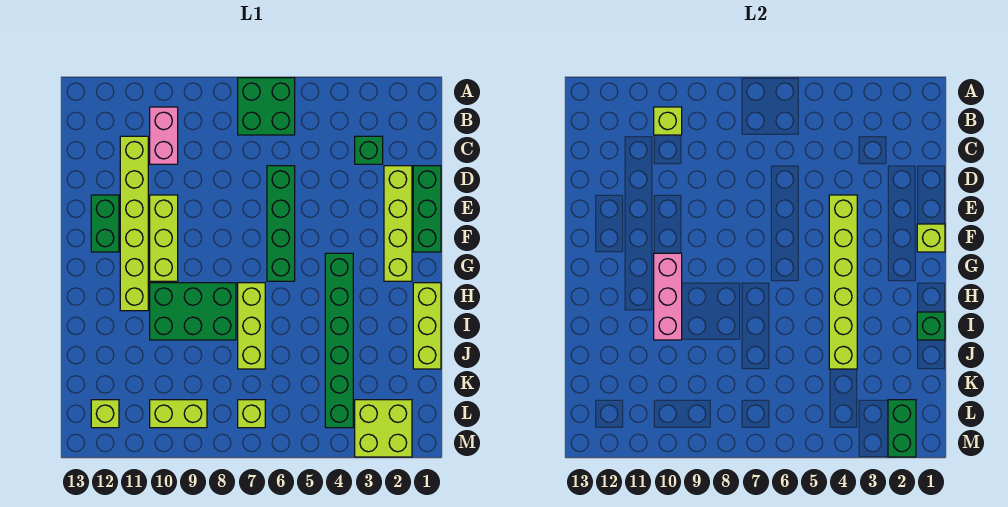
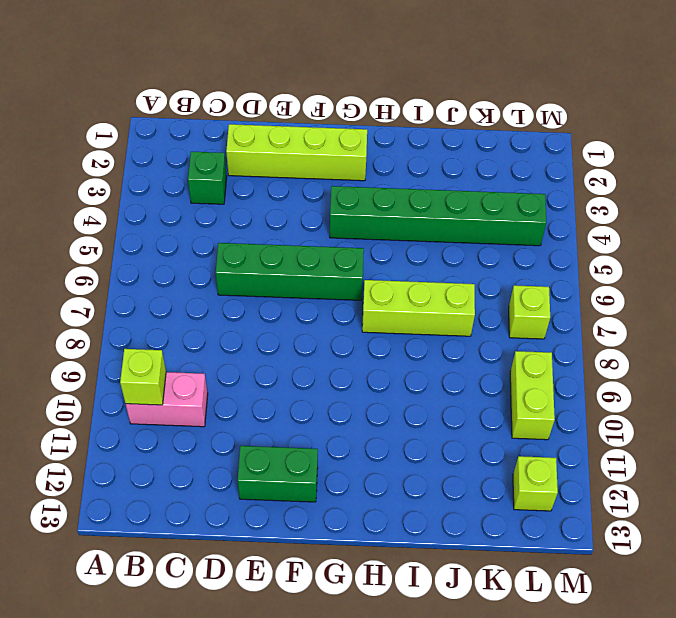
none -> green brick A6:B7 level 1
none -> lime brick C11:H11 level 1
none -> green brick D1:F1 level 1

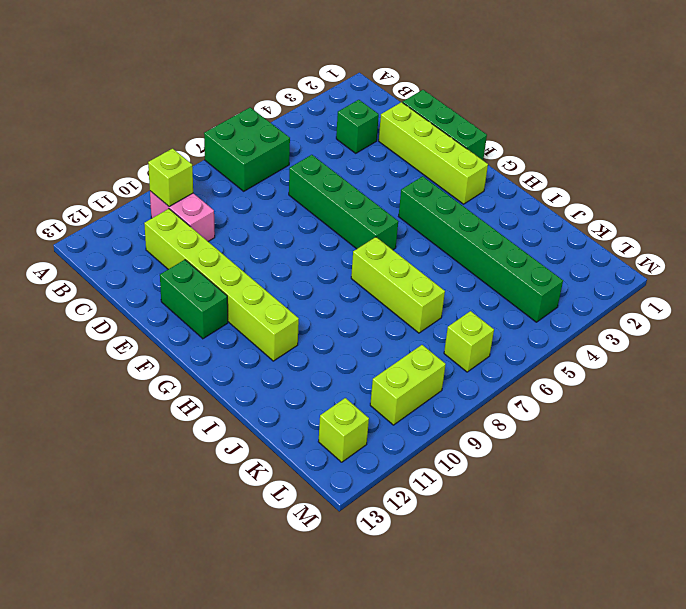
none -> lime brick E10:G10 level 1
none -> lime brick H1:J1 level 1
none -> green brick H8:I10 level 1

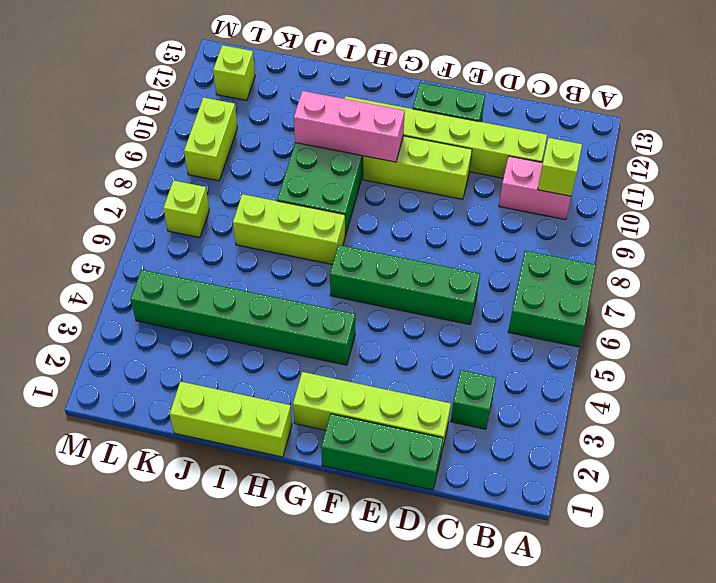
none -> lime brick L2:M3 level 1
none -> lime brick E4:J4 level 2
none -> lime brick F1 level 2

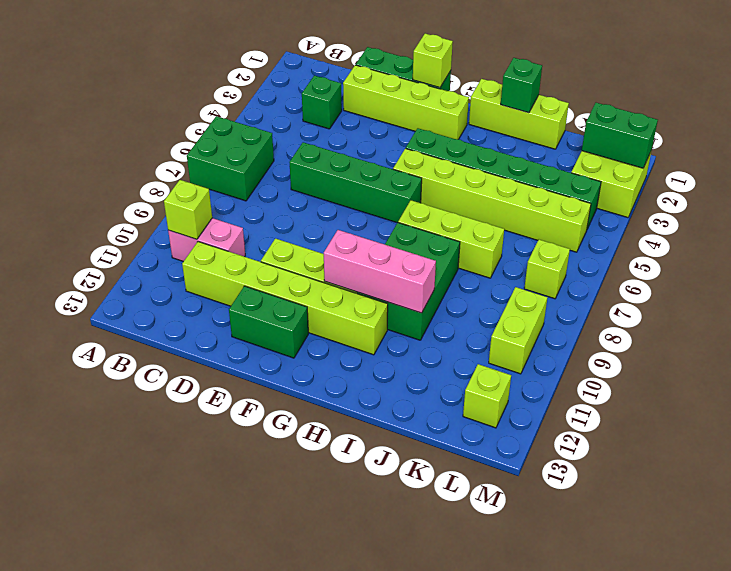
lime brick G5:L5 level 1 -> lime brick E4:J4 level 2

